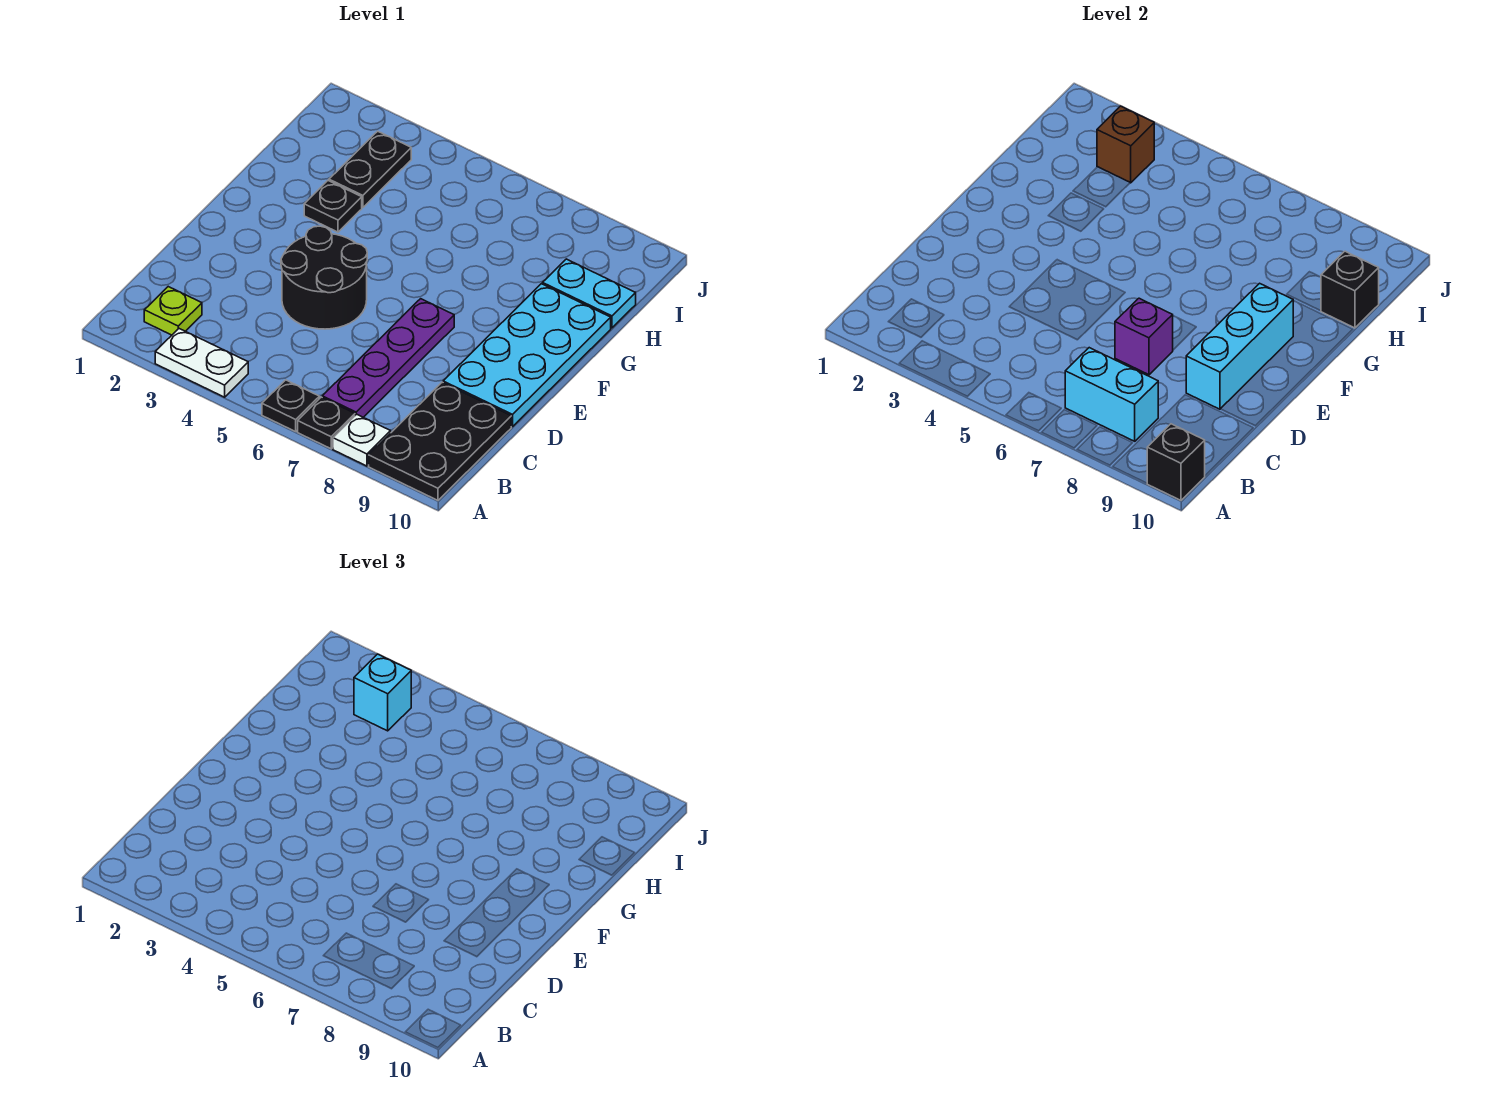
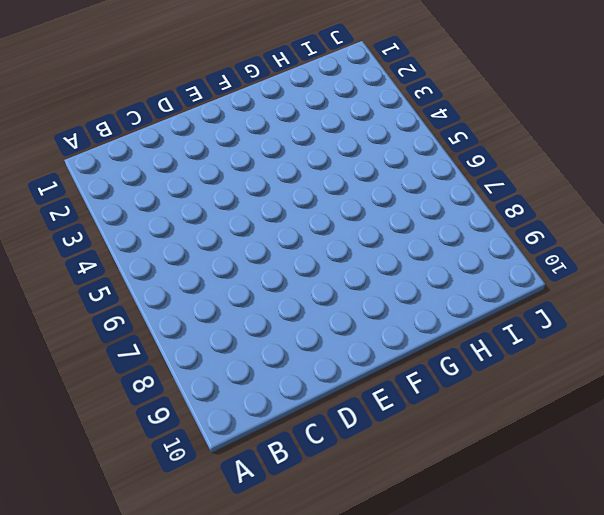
none -> white plate A3:A4 level 1
none -> black plate A6 level 1
none -> black plate A7 level 1

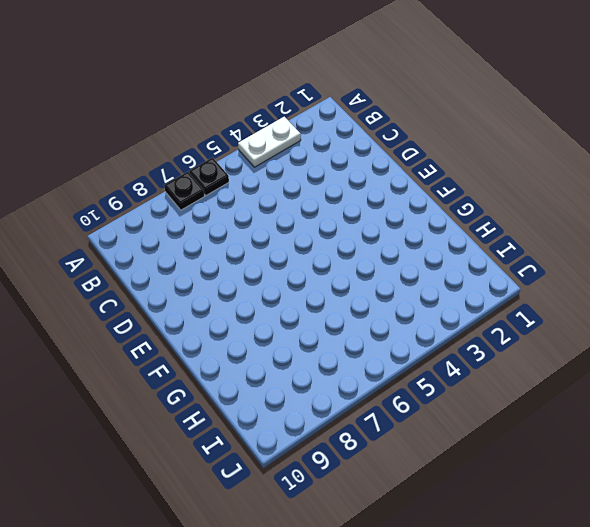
none -> white plate A8 level 1
none -> black plate A9:C10 level 1
none -> lime plate B2 level 1

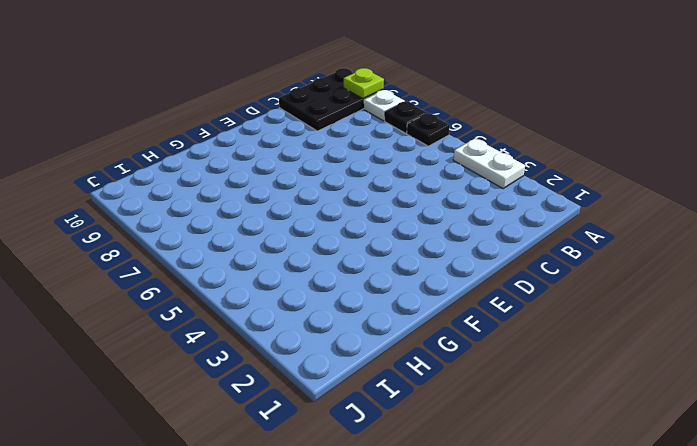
lime plate A9 level 2 -> lime plate B2 level 1
none -> purple plate B7:E7 level 1
none -> black round brick D4:E5 level 1
none -> cyan plate D9:G10 level 1

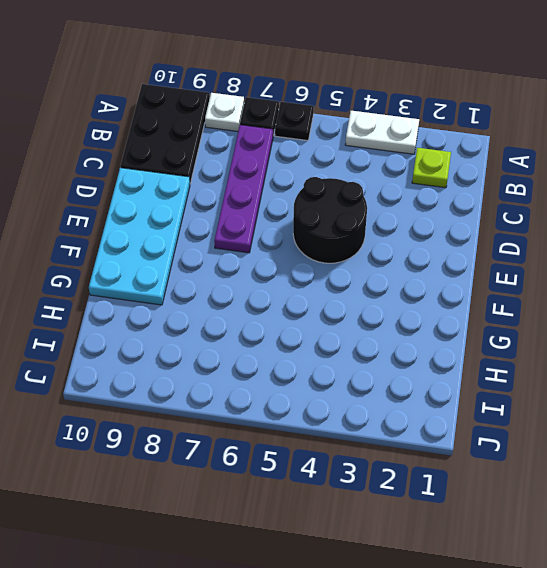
none -> black plate G3 level 1
none -> black plate H3:I3 level 1
none -> cyan plate H9:H10 level 1

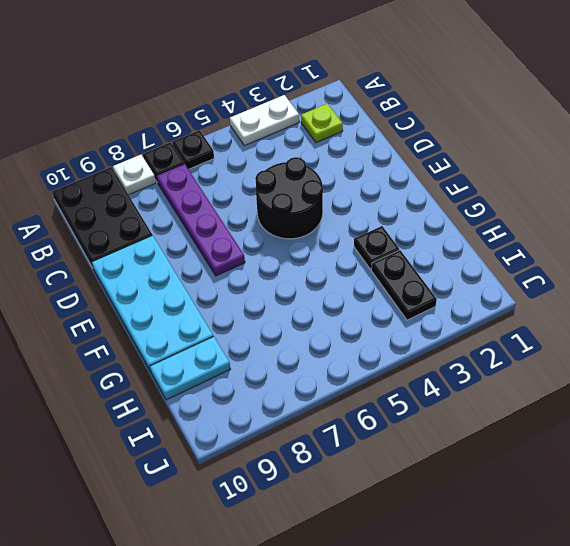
none -> black brick A10 level 2
none -> cyan brick B7:B8 level 2
none -> purple brick D7 level 2

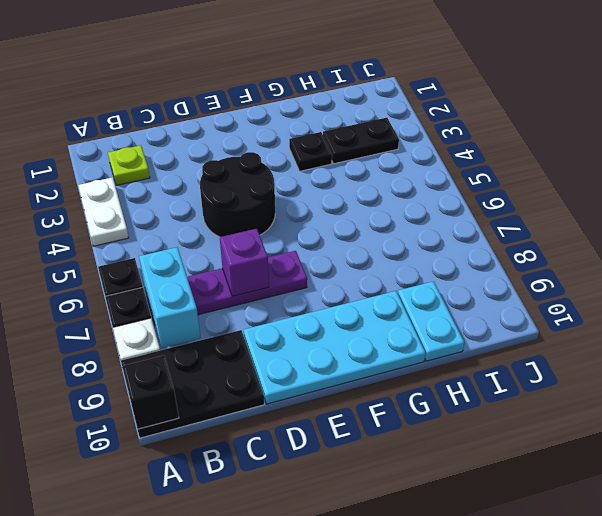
none -> cyan brick D9:F9 level 2
none -> black brick H10 level 2
none -> brown brick I3 level 2

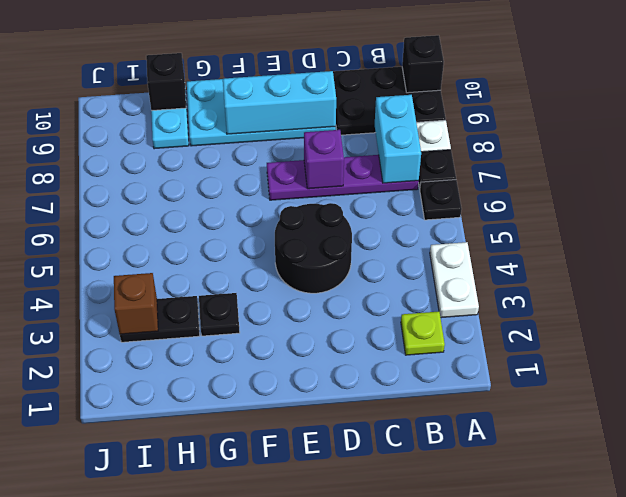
none -> cyan brick I3 level 3

